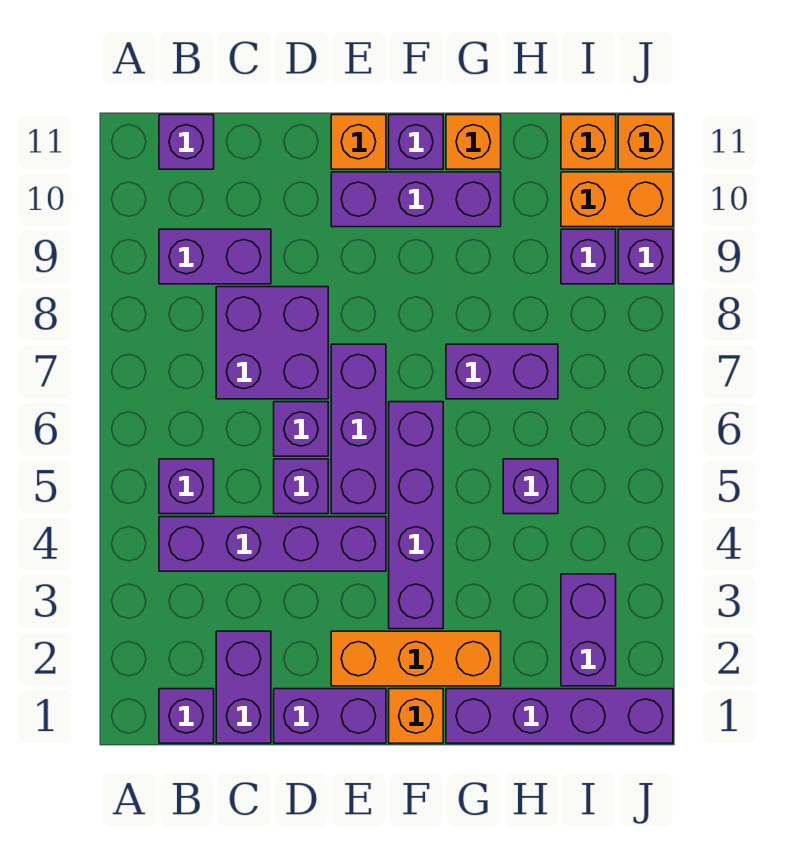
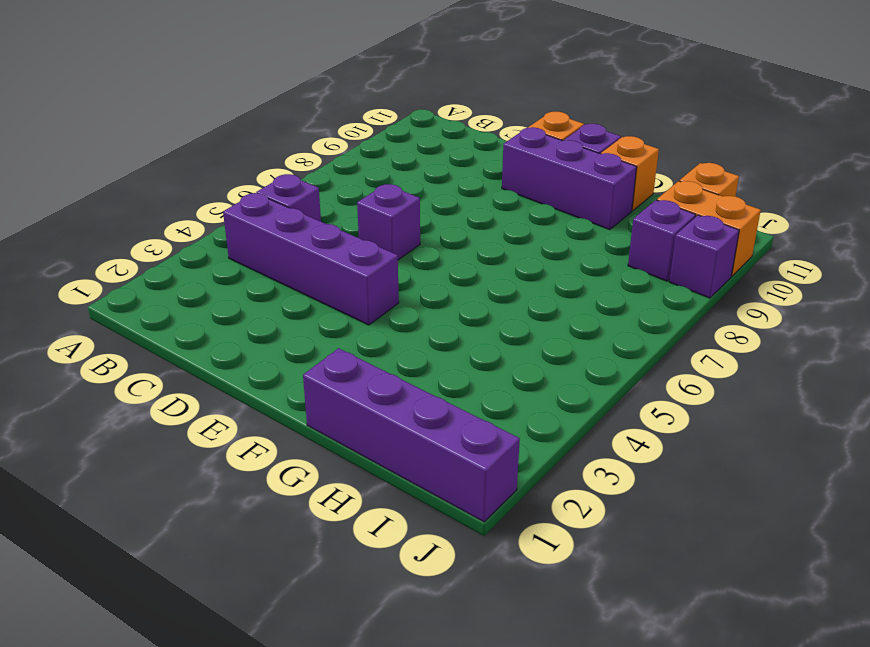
none -> purple brick B1 level 1
none -> purple brick B9:C9 level 1
none -> purple brick B11 level 1

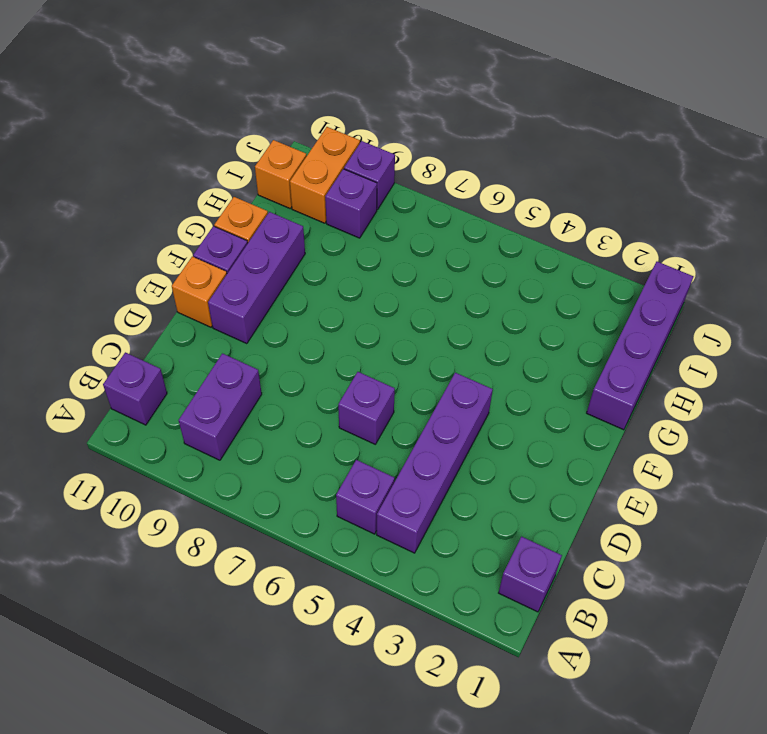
none -> purple brick C1:C2 level 1
none -> purple brick C7:D8 level 1
none -> purple brick D1:E1 level 1

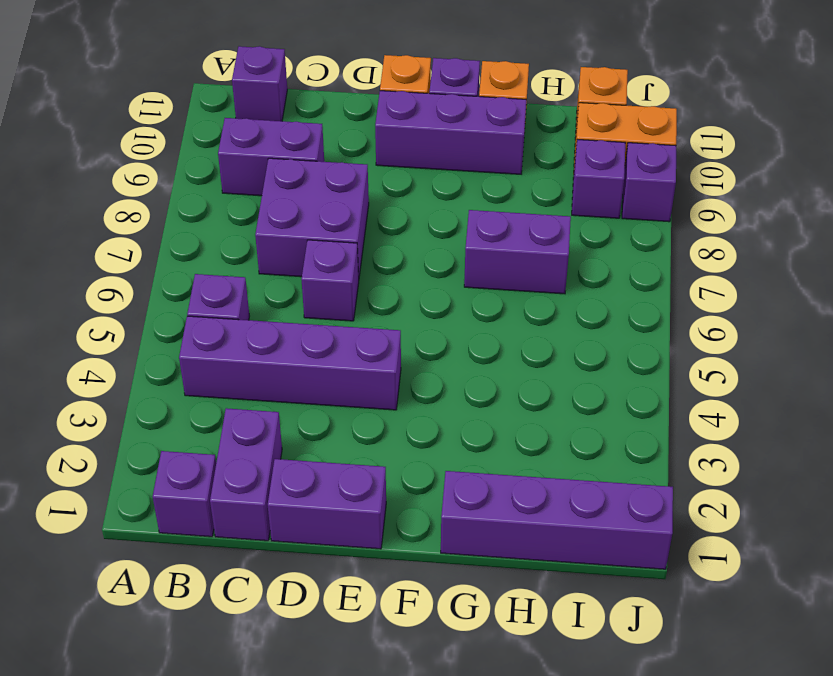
none -> purple brick D5 level 1
none -> orange brick E2:G2 level 1
none -> purple brick E5:E7 level 1

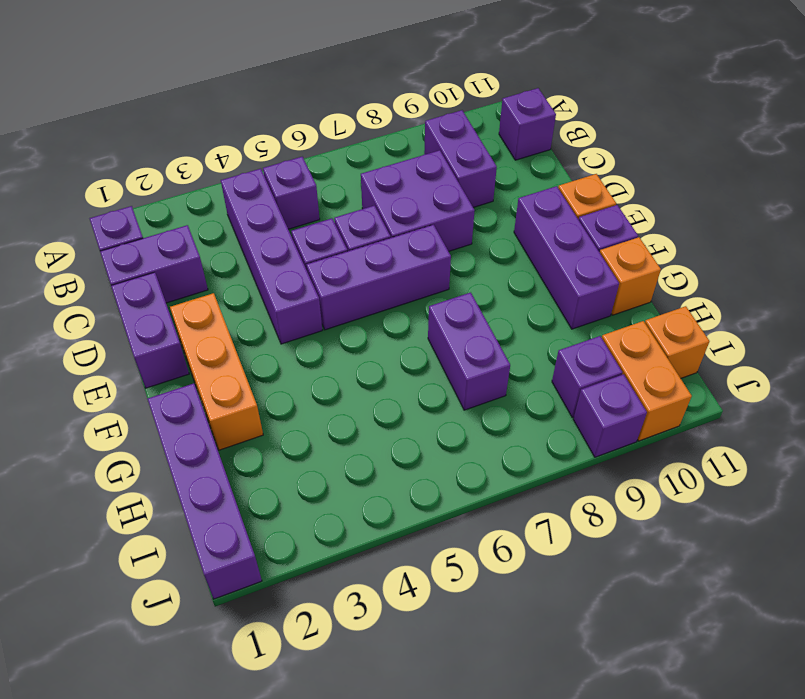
none -> orange brick F1 level 1
none -> purple brick F3:F6 level 1
none -> purple brick H5 level 1

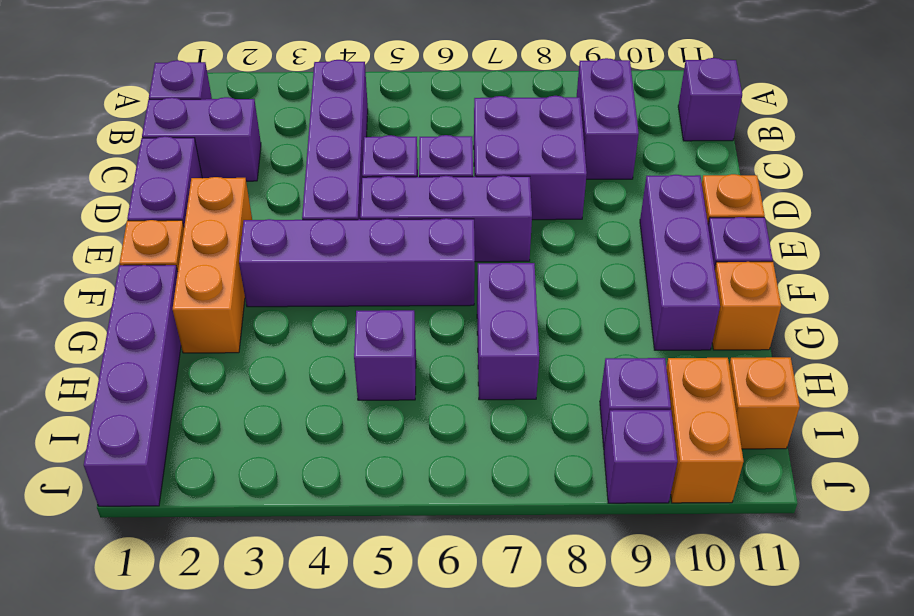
none -> purple brick B5 level 1
none -> purple brick I2:I3 level 1
none -> orange brick J11 level 1

